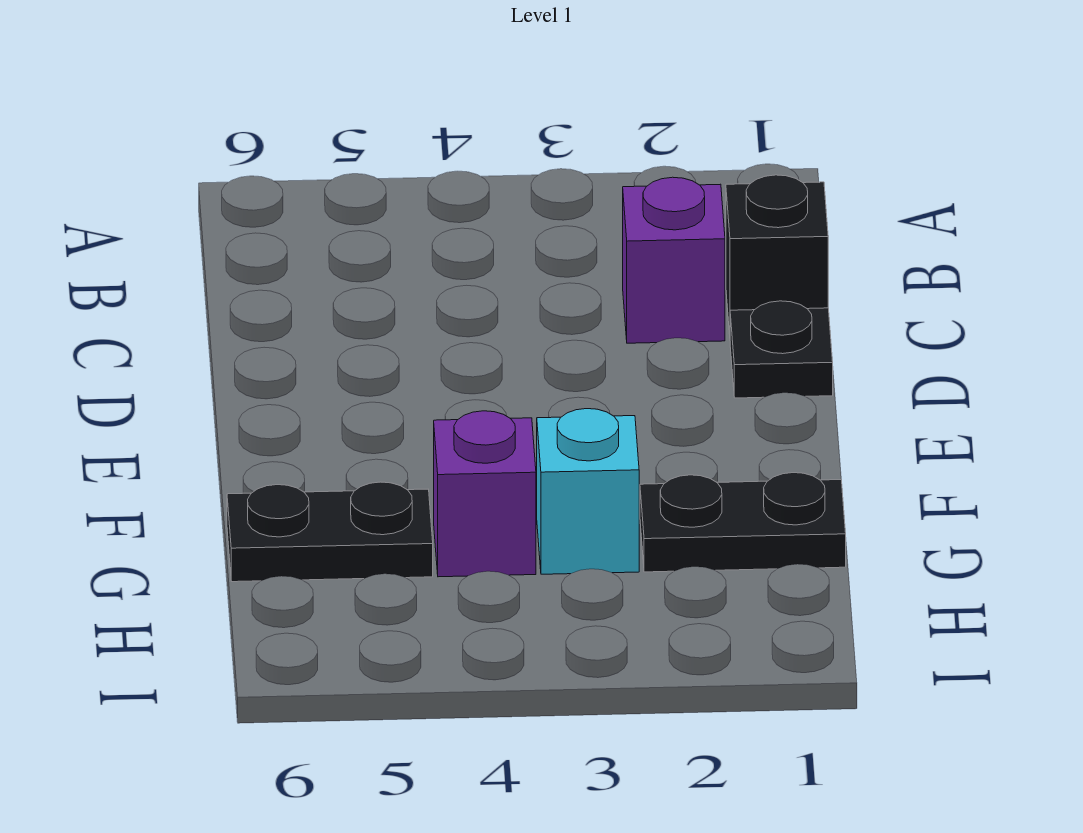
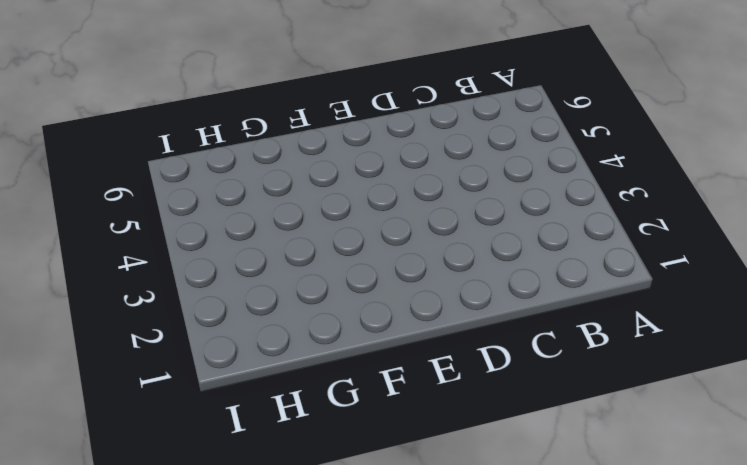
none -> black brick C1 level 1
none -> purple brick C2 level 1

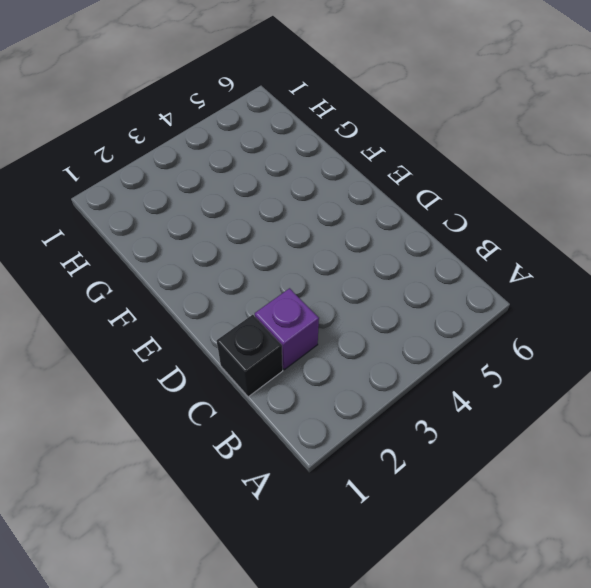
none -> black plate D1 level 1
none -> black plate G1:G2 level 1

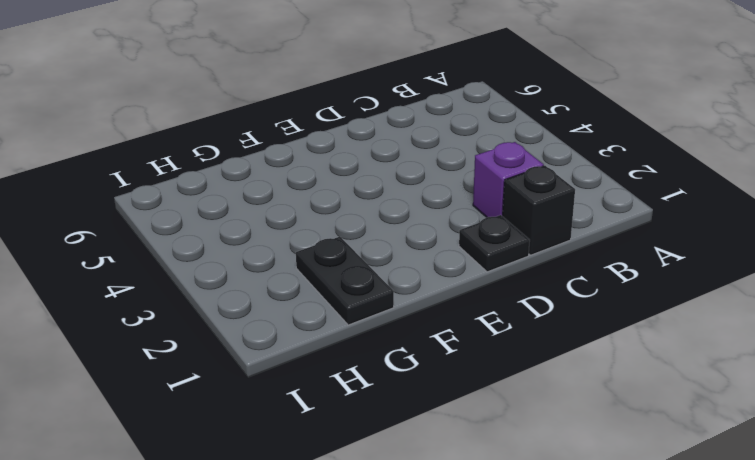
none -> cyan brick G3 level 1
none -> purple brick G4 level 1

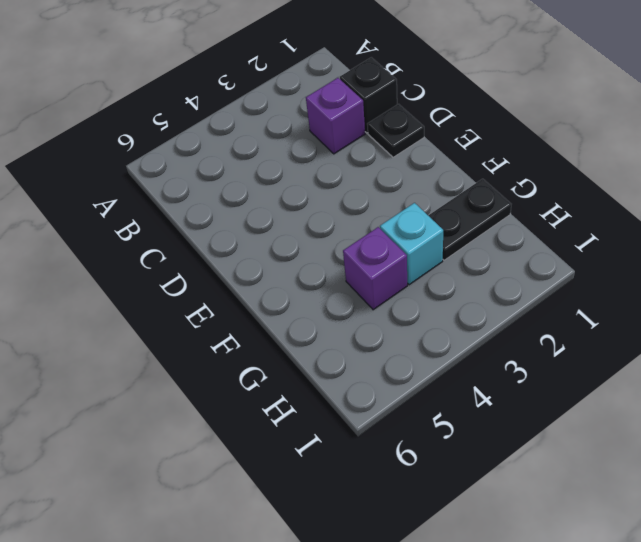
none -> black plate G5:G6 level 1

